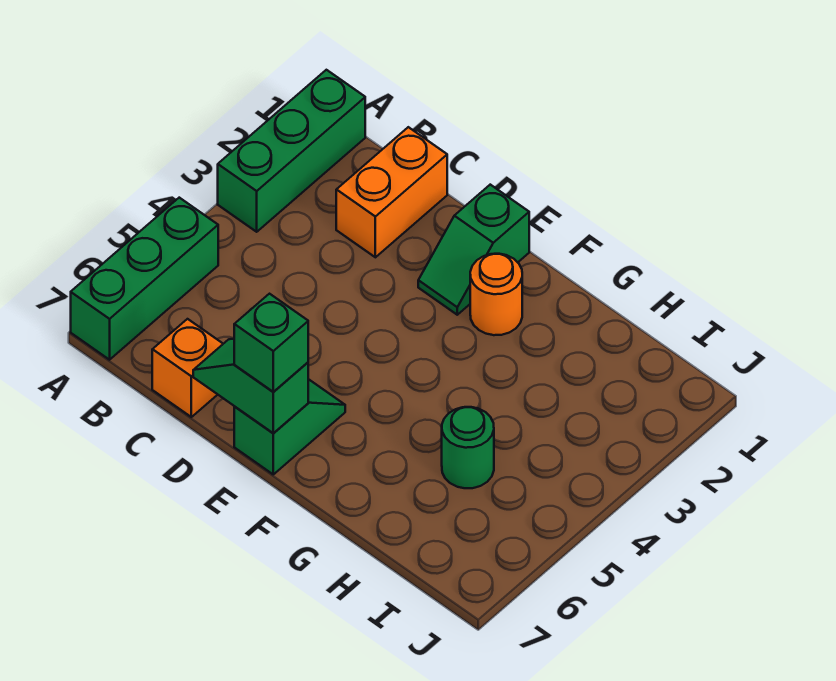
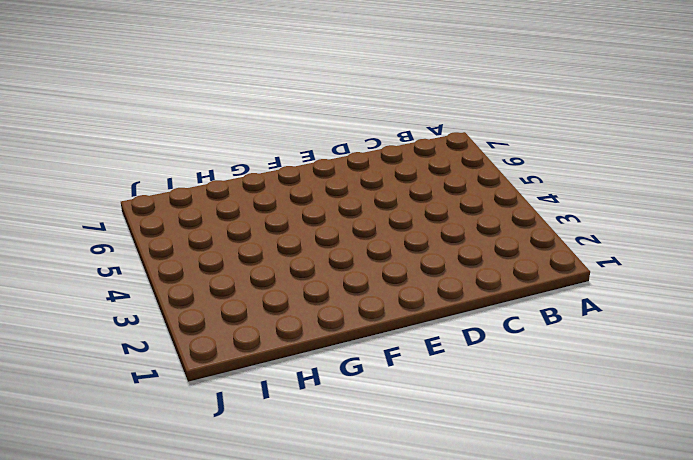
none -> green brick A1:A3 level 1
none -> green brick A5:A7 level 1

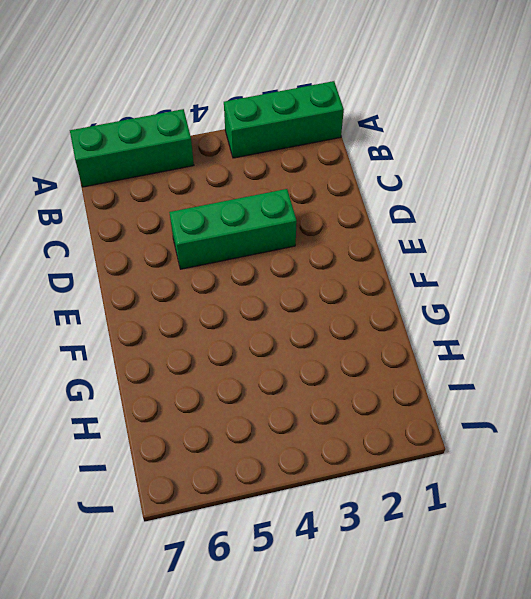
green brick D3:D5 level 1 -> none
none -> orange brick C1:C2 level 1
none -> orange brick C7 level 1

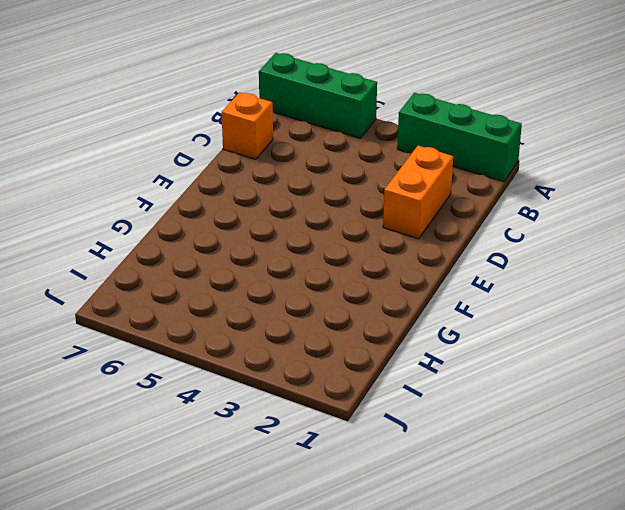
orange brick C2:D2 level 1 -> orange brick C1:C2 level 1
none -> green slope E1:E2 level 1 top 1
none -> green slope E6:E7 level 1 top 7

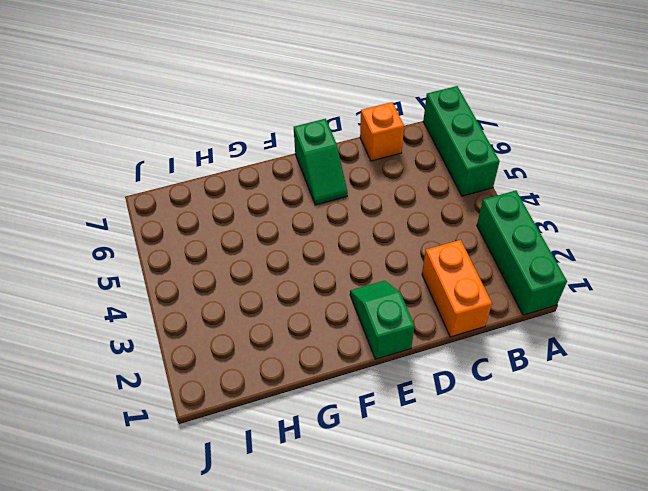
none -> orange round brick F2 level 1
none -> green round brick H5 level 1

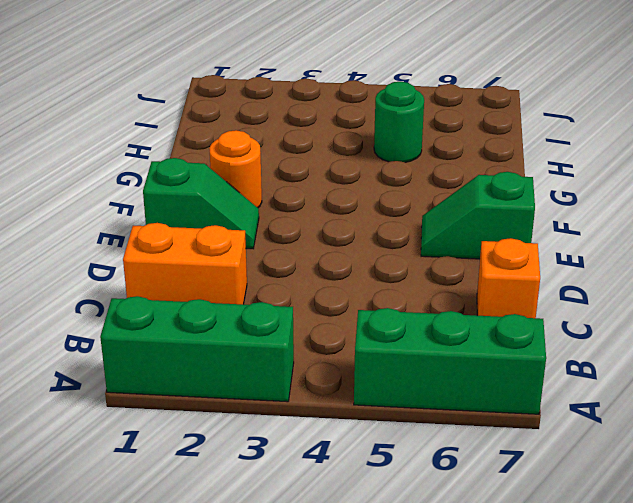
none -> green slope D7:E7 level 2 top E
none -> green brick E7 level 3

